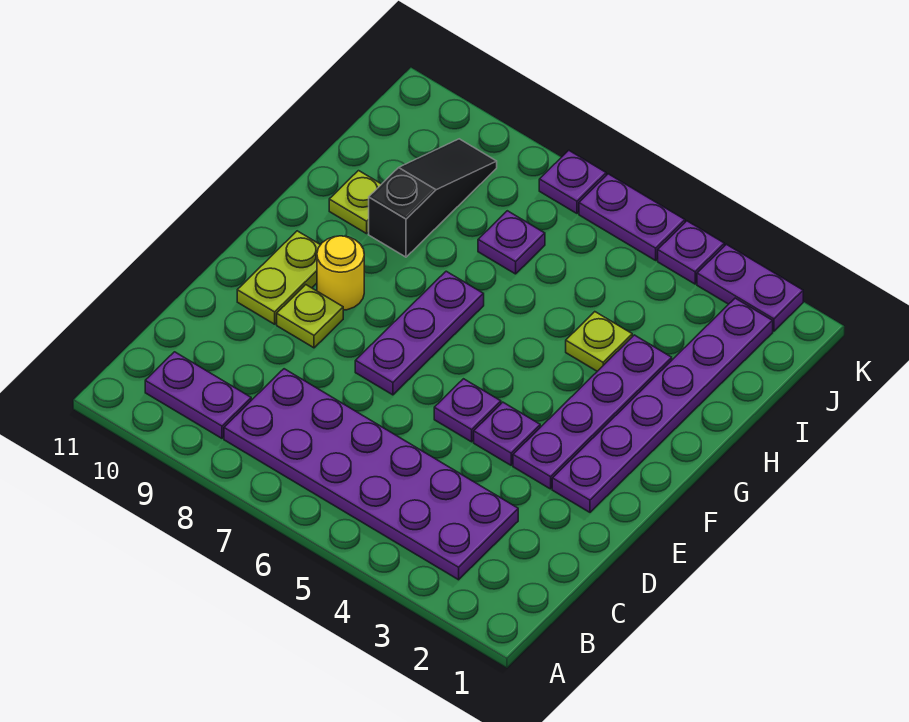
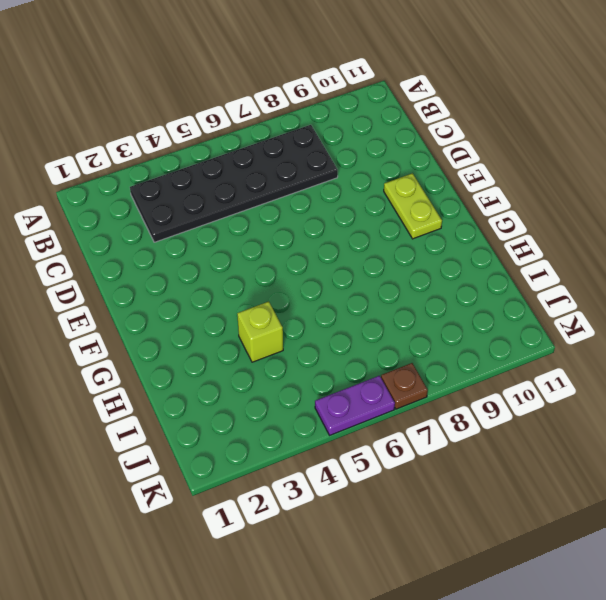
black plate B3:C8 level 1 -> purple plate B3:C8 level 1
lime brick H4 level 1 -> lime plate H4 level 1
brown plate K7 level 1 -> purple plate K7 level 1
none -> purple plate B9:B10 level 1
none -> purple plate E2:J2 level 1
none -> purple plate E3:H3 level 1

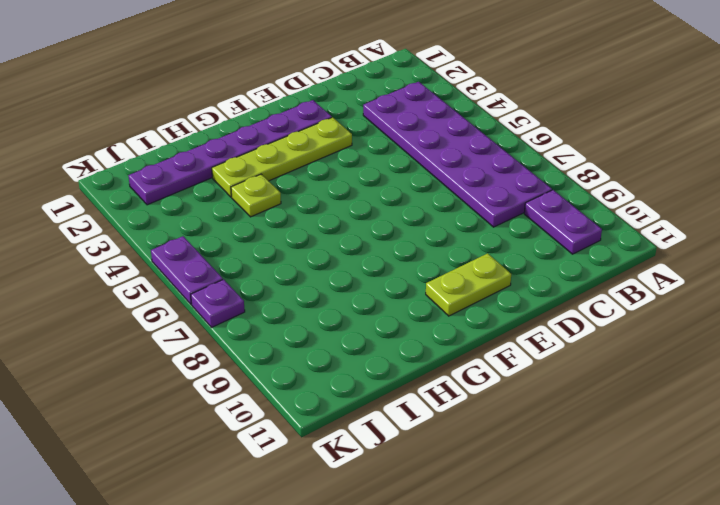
lime plate E3:H3 level 1 -> purple plate E3:H3 level 1
none -> purple plate E4 level 1
none -> purple plate E5 level 1
none -> purple plate E7:G7 level 1

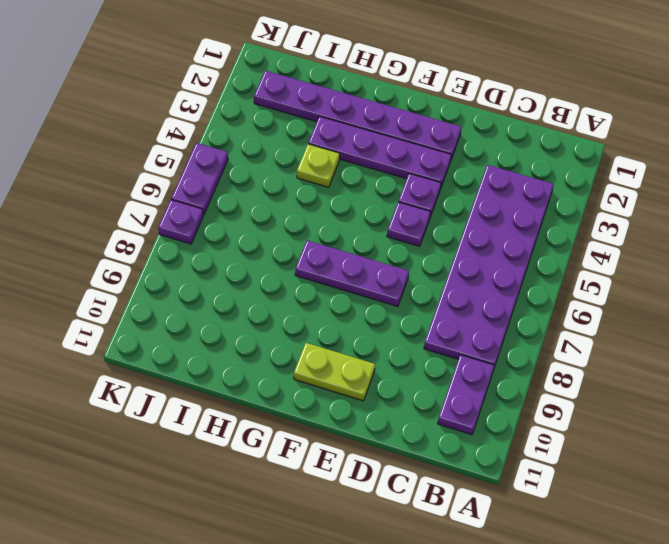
none -> lime plate E9 level 1
none -> yellow round brick F9 level 1
none -> black slope H9:J9 level 1 top H

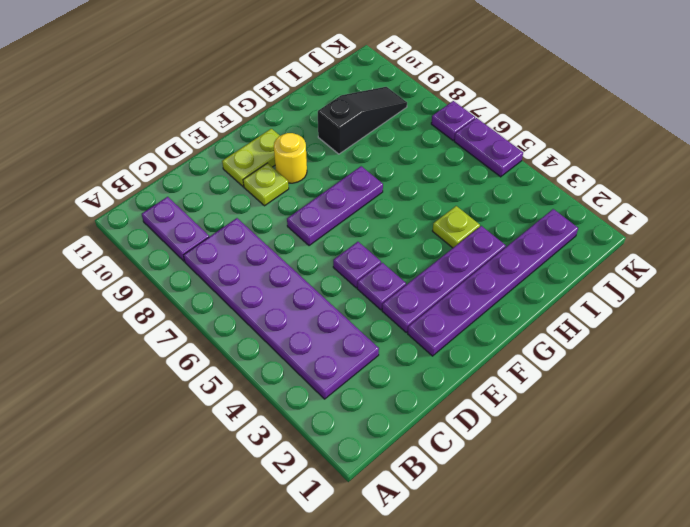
none -> lime plate H10 level 1
none -> purple plate I7 level 1
none -> purple plate K2:K3 level 1

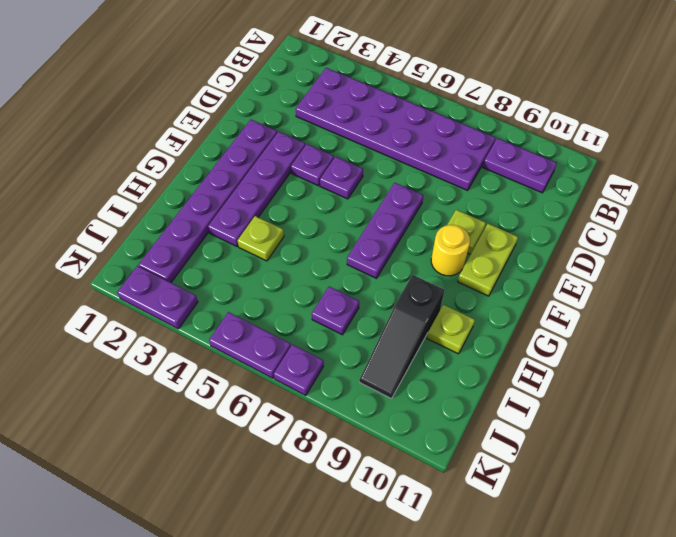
none -> purple plate K4 level 1

